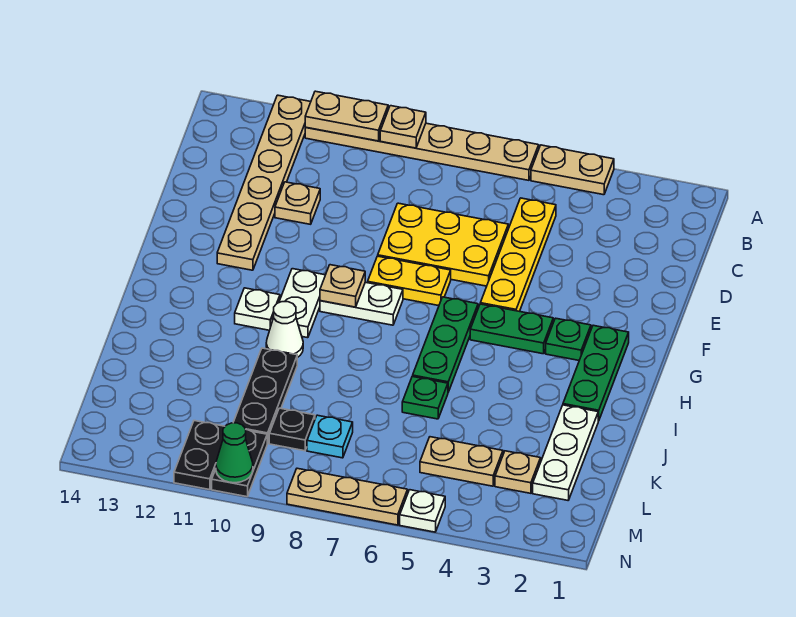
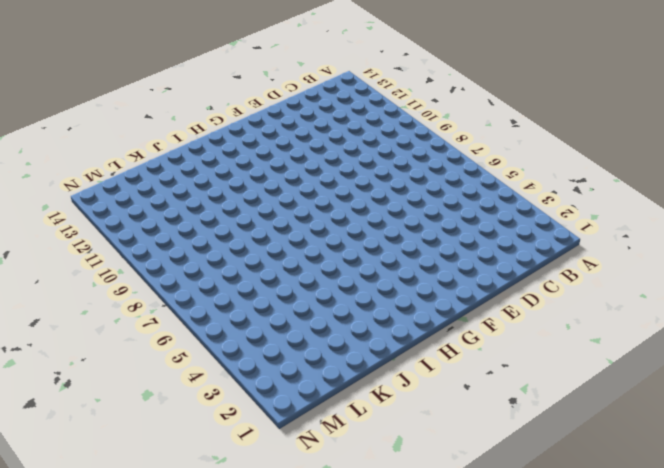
none -> tan plate A4:A5 level 1
none -> tan plate A6:A11 level 1
none -> tan plate A12:F12 level 1
none -> yellow plate C5:F5 level 1

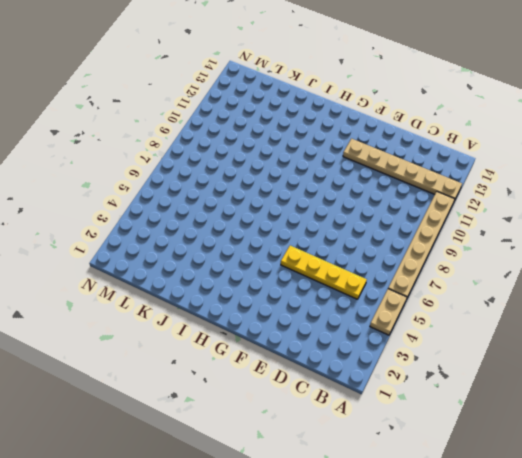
none -> yellow plate D6:E8 level 1
none -> tan plate D11 level 1
none -> yellow plate F7:F8 level 1
none -> green plate G2:I2 level 1

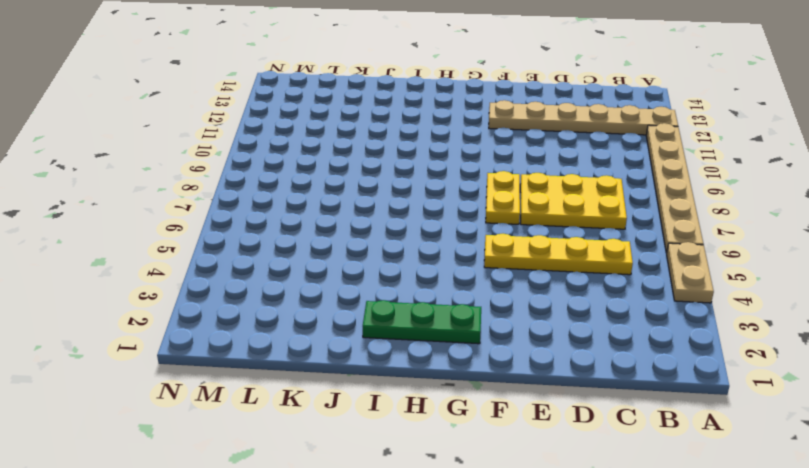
yellow plate C7:E8 level 1 -> yellow plate D6:E8 level 1
none -> tan plate D11 level 1
none -> green plate G3 level 1
none -> green plate G4:G5 level 1
none -> green plate G6:I6 level 1

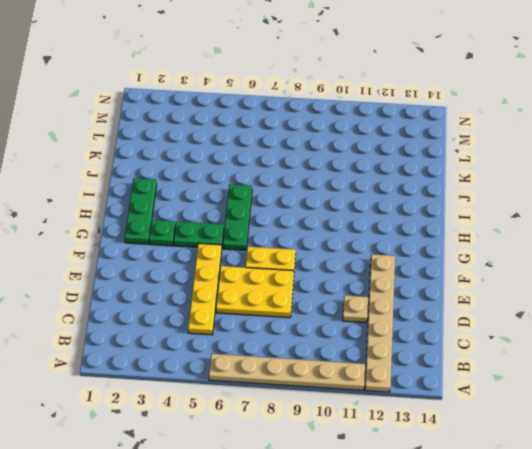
none -> tan plate A4:A5 level 1
none -> white plate G8:G9 level 1
none -> white plate G10:H10 level 1
none -> white plate H11 level 1

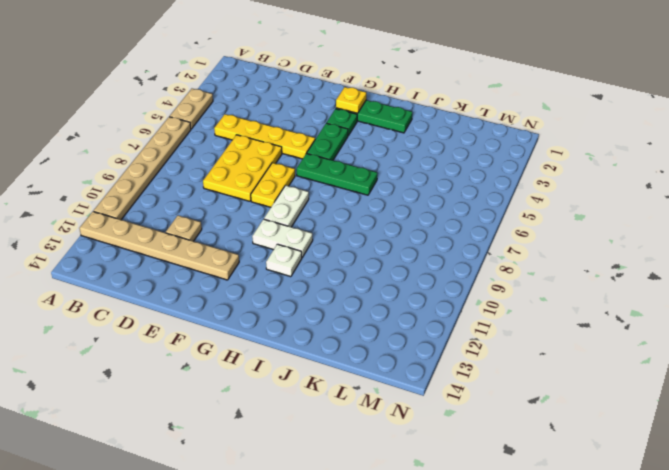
yellow plate G2 level 2 -> none
none -> white cone I10 level 1
none -> white plate J2:L2 level 1
none -> green plate J6 level 1
none -> black plate J10:L10 level 1

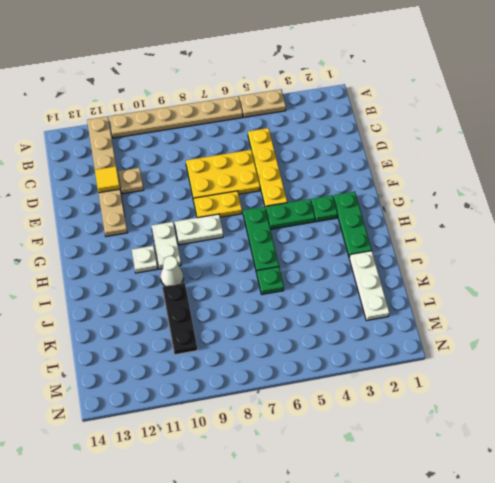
yellow tile D12 level 2 -> none
none -> tan plate L3 level 1
none -> tan plate L4:L5 level 1
none -> cyan plate L8 level 1
none -> black plate L9 level 1

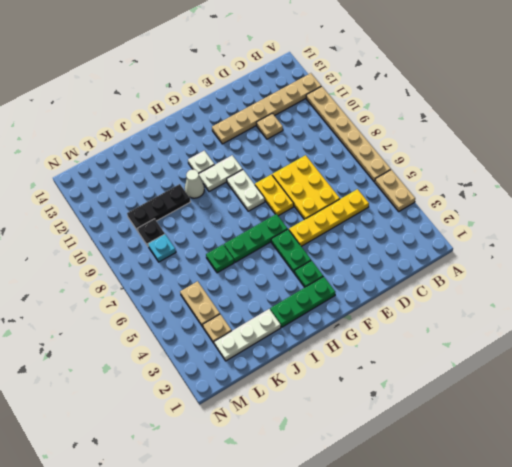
none -> black plate M10:N10 level 1
none -> black plate M11:N11 level 1
none -> white plate N5 level 1
none -> tan plate N6:N8 level 1

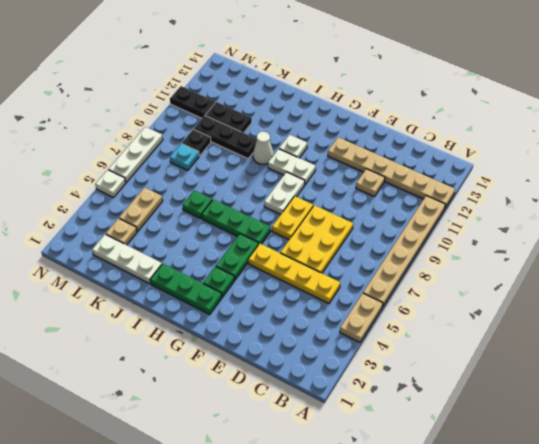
black plate K11:L11 level 1 -> black plate M10:N10 level 1
white plate N6:N8 level 1 -> tan plate N6:N8 level 1
none -> tan plate A9 level 2
none -> tan plate A10:A11 level 2
none -> tan plate G9 level 2
none -> green cone N10 level 2

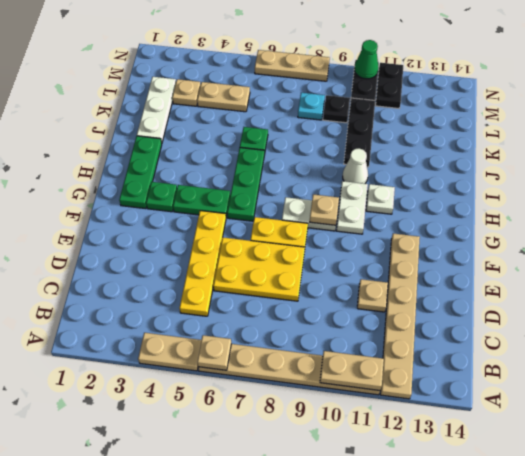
tan plate A6 level 2 -> tan plate A9 level 2
none -> white plate N5 level 1

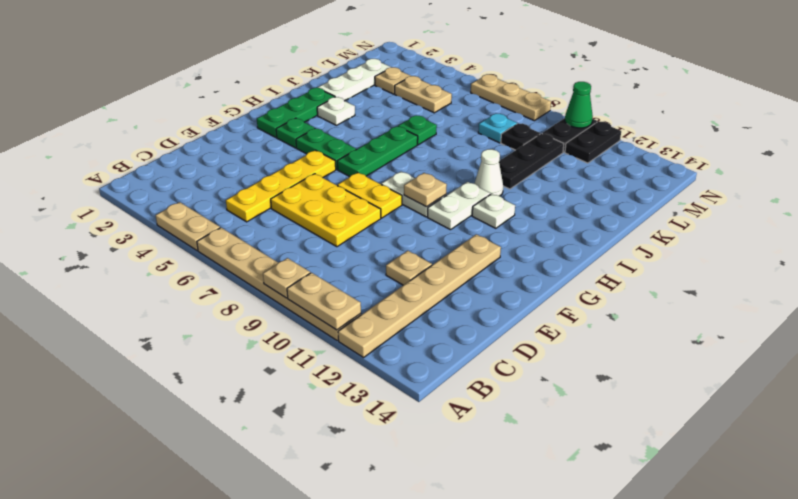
white plate I3 level 1 -> white plate N5 level 1

